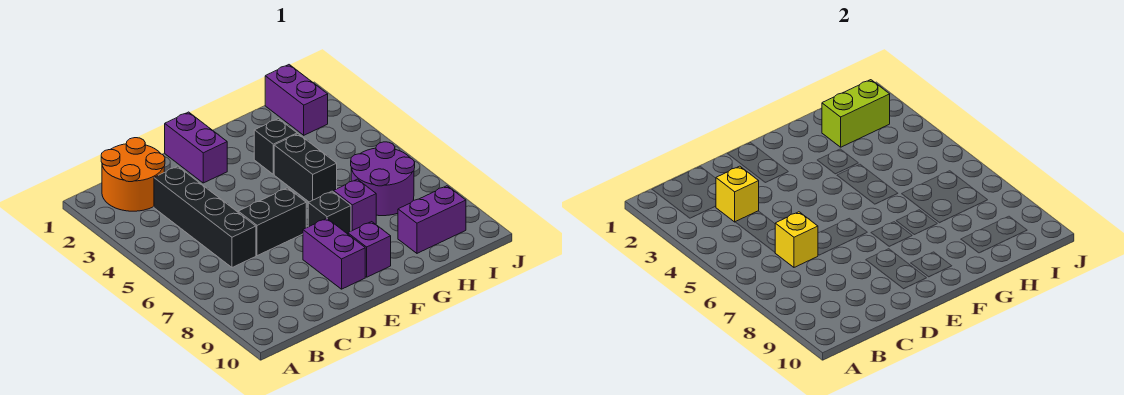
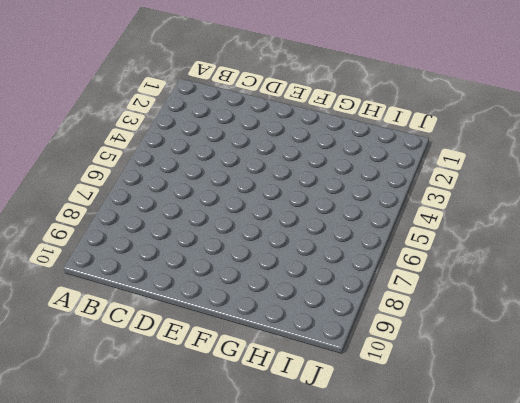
none -> orange round brick B1:C2 level 1
none -> black brick C3:C6 level 1
none -> black brick D6:E6 level 1

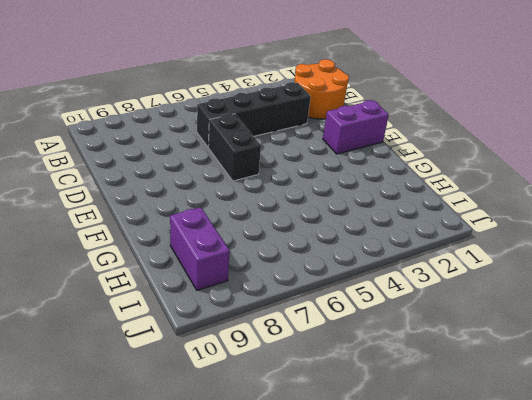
none -> purple brick E8:E9 level 1
none -> black brick F7 level 1
none -> purple brick F9 level 1

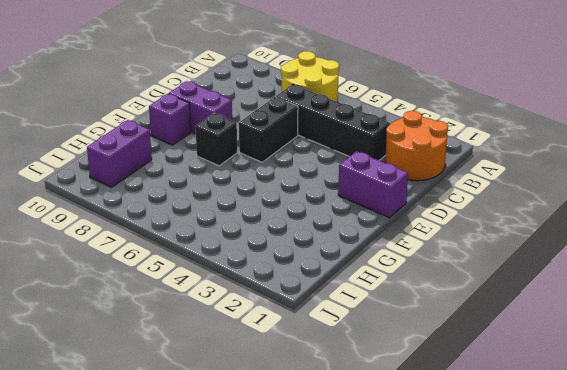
yellow round brick A6:B7 level 1 -> none
none -> black brick G3 level 1
none -> black brick G4:G5 level 1
none -> purple brick G7 level 1

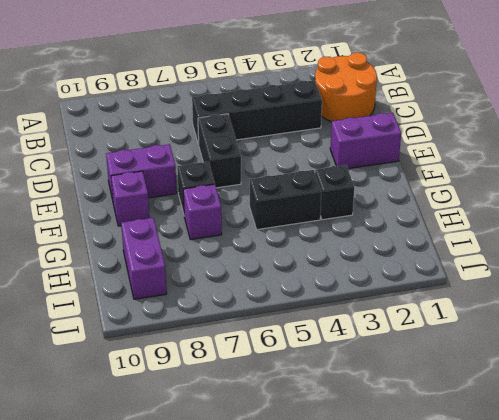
none -> purple round brick H6:I7 level 1
none -> purple brick I1:I2 level 1
none -> yellow brick C3 level 2

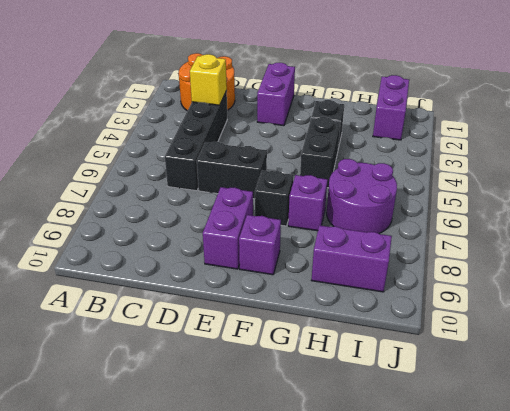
none -> yellow brick C6 level 2
none -> lime brick H2:I2 level 2

